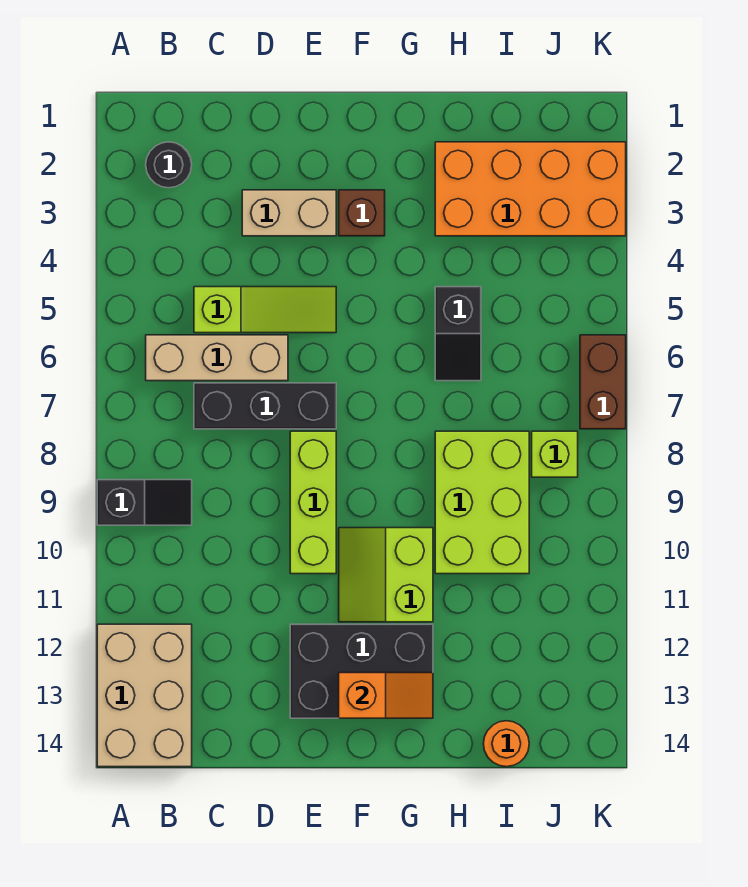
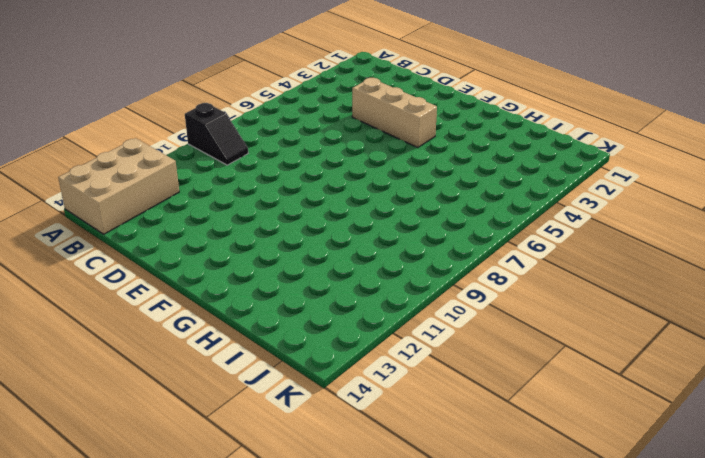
tan brick D4:F4 level 1 -> tan brick B6:D6 level 1
none -> black round brick B2 level 1
none -> lime slope C5:E5 level 1 top C
none -> black brick C7:E7 level 1

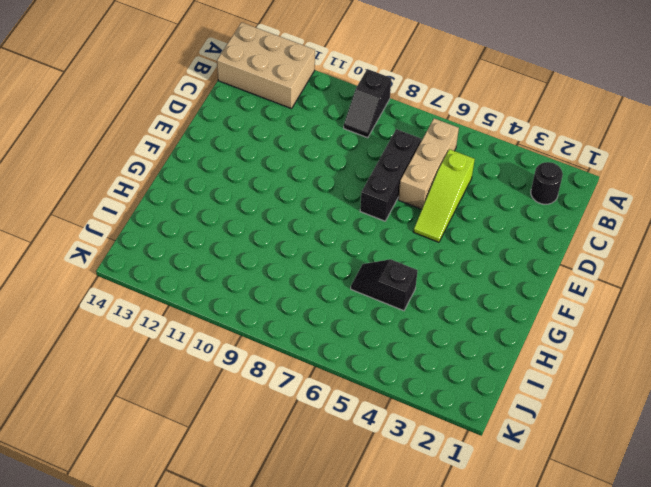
none -> tan brick D3:E3 level 1
none -> lime brick E8:E10 level 1
none -> black brick E12:G13 level 1

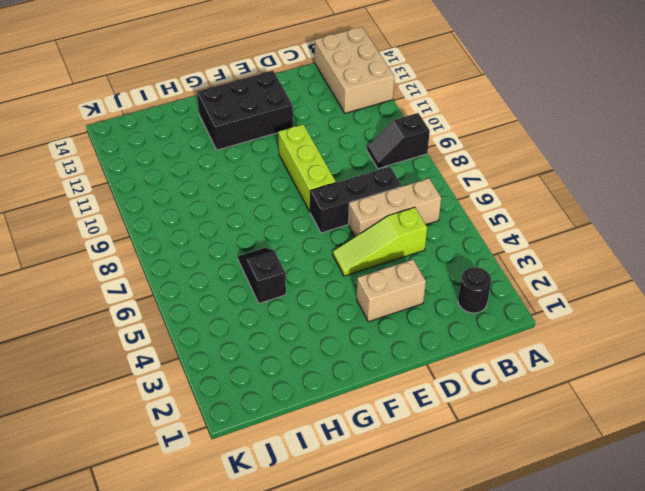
none -> brown brick F3 level 1
none -> lime slope F10:G11 level 1 top G
none -> orange brick H2:K3 level 1

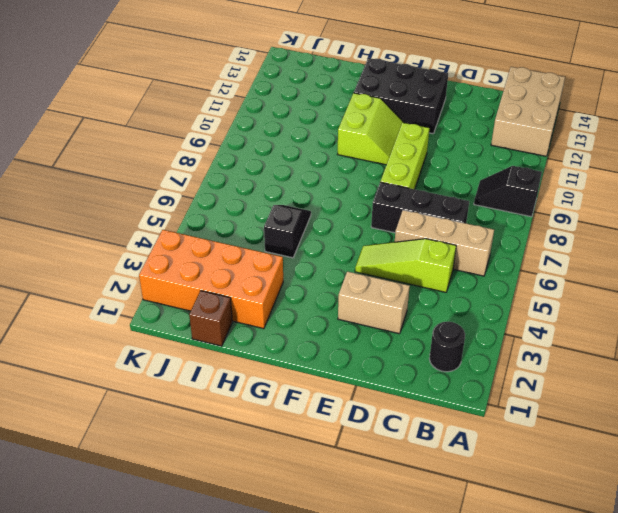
brown brick I1 level 1 -> brown brick F3 level 1
none -> lime brick H8:I10 level 1
none -> orange round brick I14 level 1
none -> lime brick J8 level 1

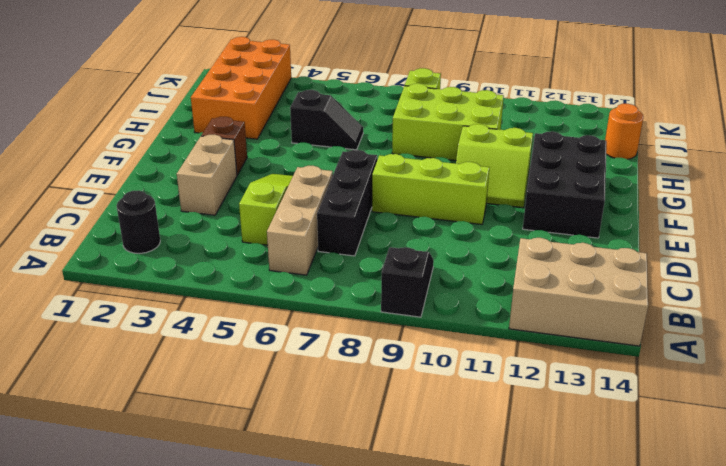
none -> brown brick K6:K7 level 1
none -> orange slope F13:G13 level 2 top F

